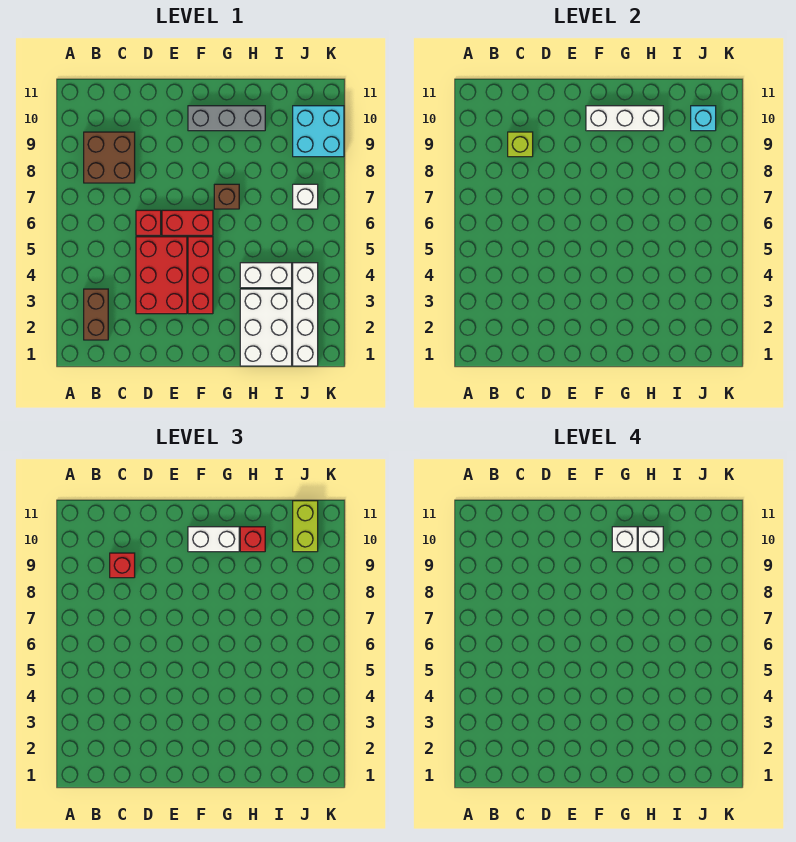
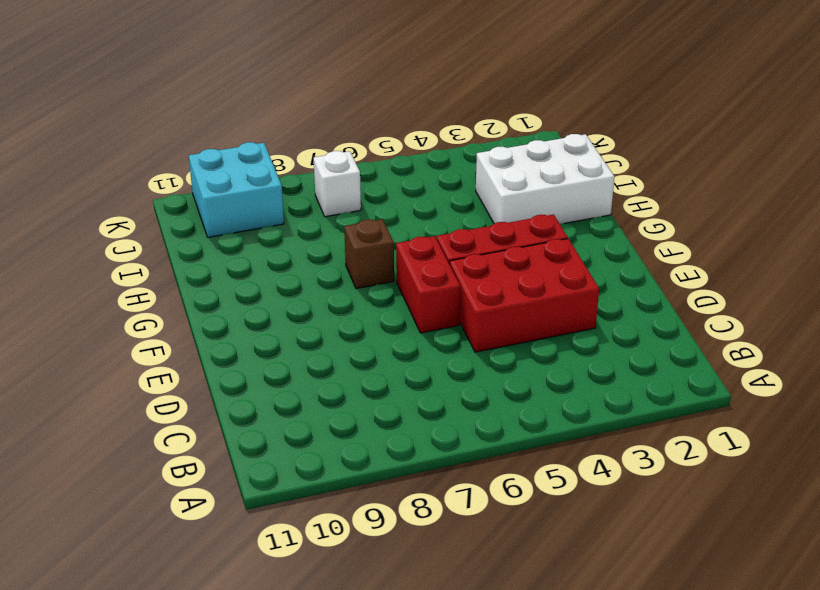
none -> brown brick B2:B3 level 1
none -> brown brick B8:C9 level 1
none -> red brick D6 level 1

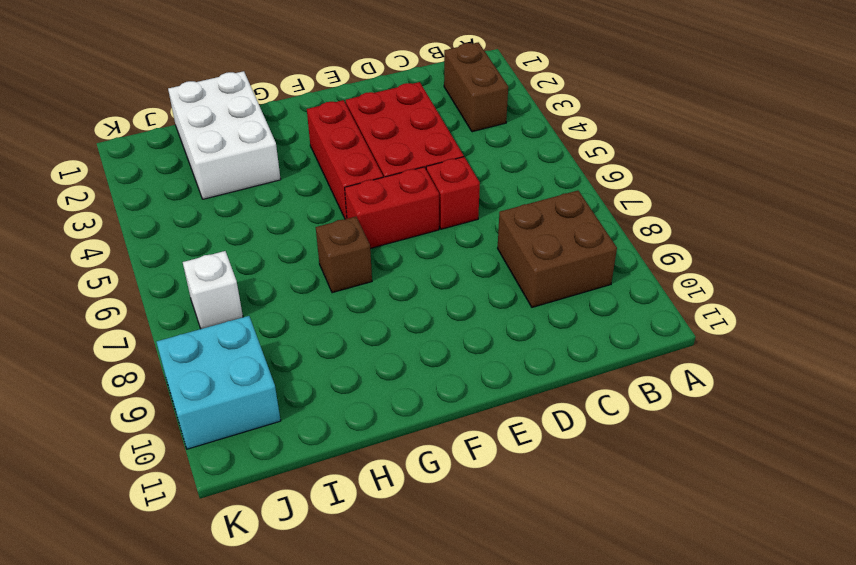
none -> grey brick F10:H10 level 1
none -> white brick H4:I4 level 1
none -> white brick J1:J4 level 1

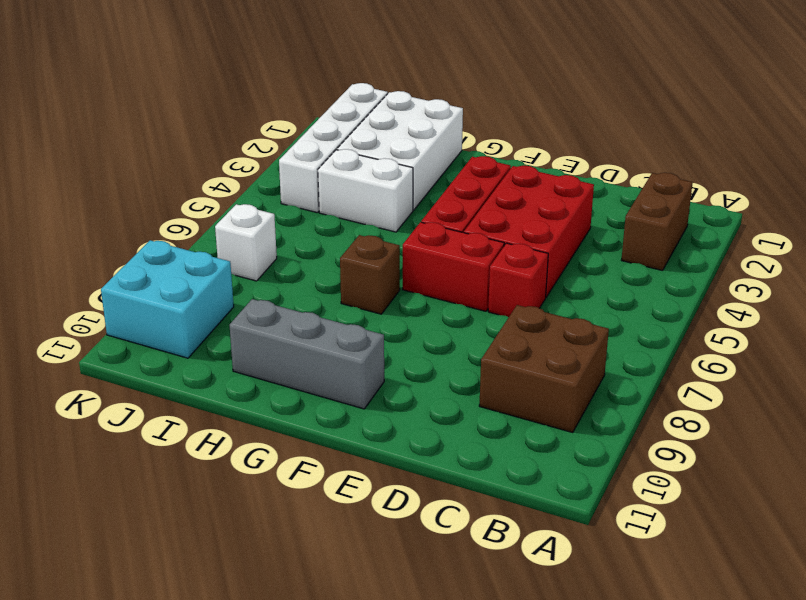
none -> lime brick C9 level 2
none -> white brick F10:H10 level 2
none -> cyan brick J10 level 2

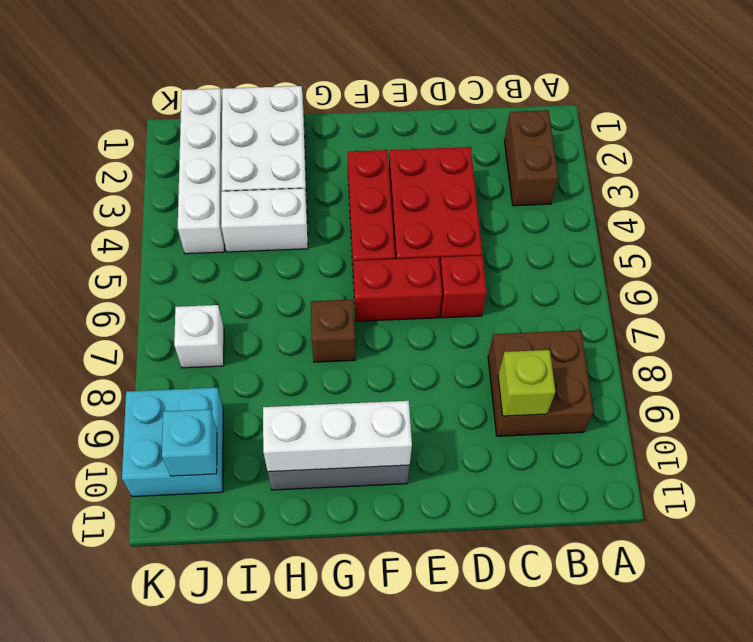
none -> red brick C9 level 3
none -> white brick F10:G10 level 3
none -> red brick H10 level 3

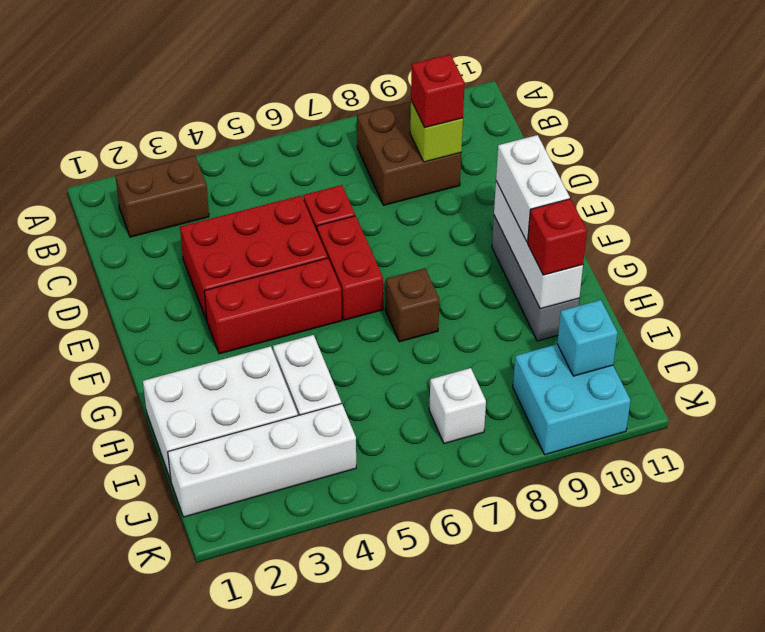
none -> lime brick J10:J11 level 3
none -> white brick G10 level 4
none -> white brick H10 level 4

